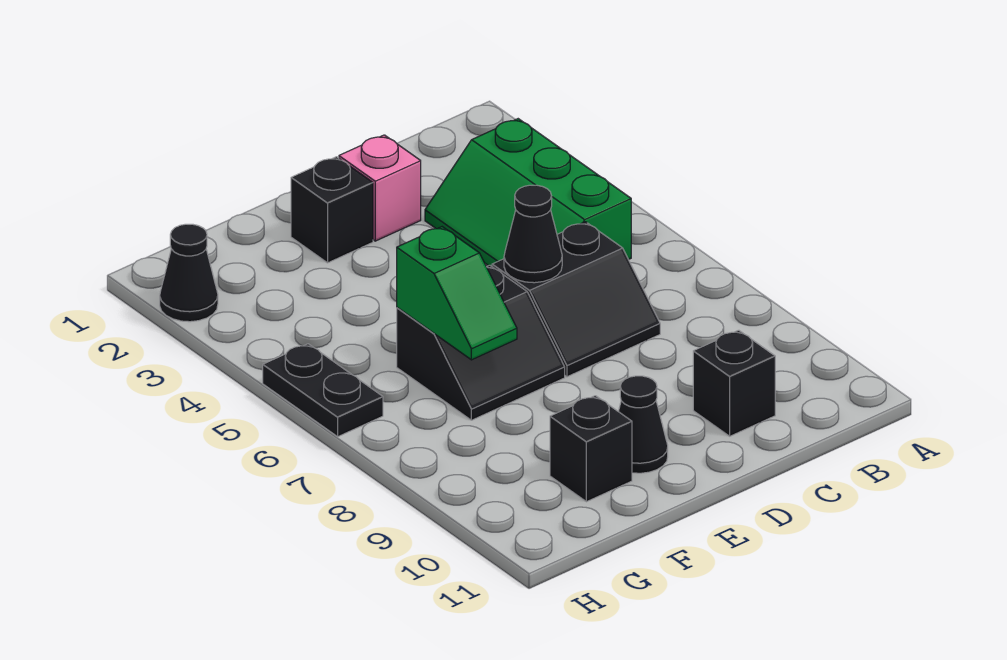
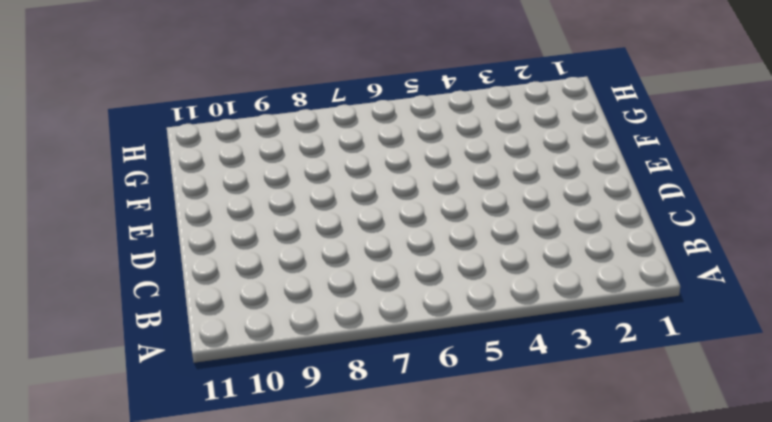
none -> green slope B3:C5 level 1 top B
none -> black slope C6:D7 level 1 top 6
none -> black brick C10 level 1

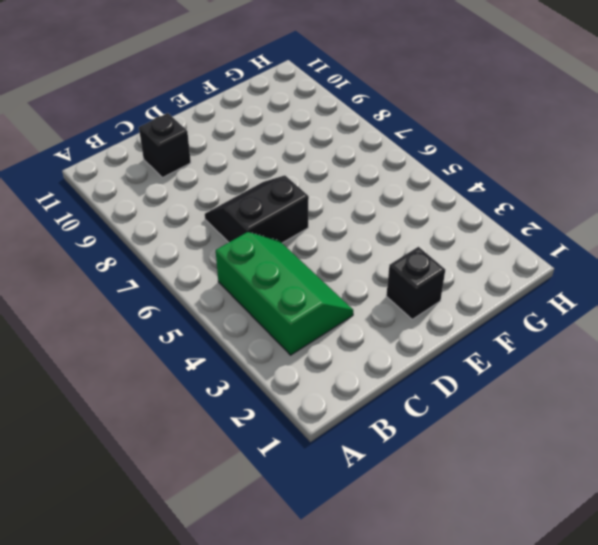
none -> pink brick D2 level 1
none -> black slope E6:F7 level 1 top 6
none -> black cone E10 level 1

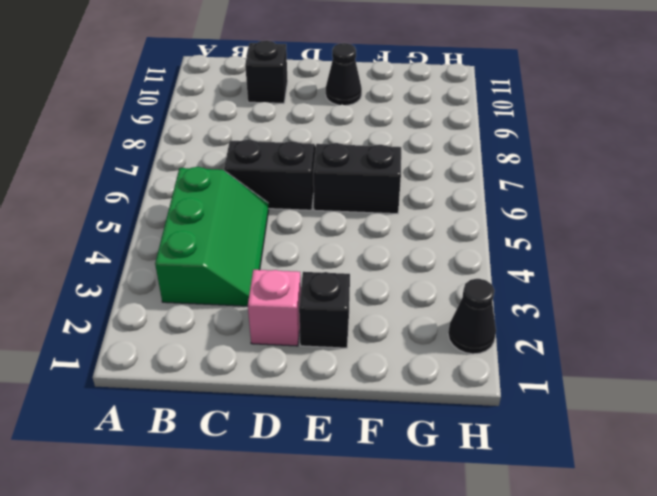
none -> black brick F10 level 1
none -> black plate H5:H6 level 1
none -> black cone D6 level 2

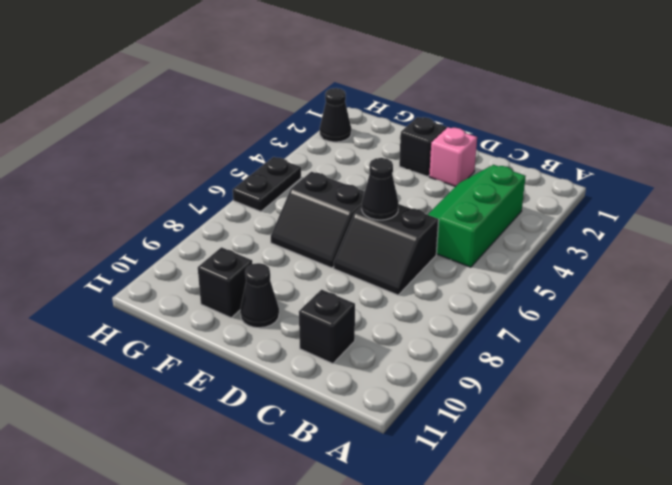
none -> green slope F6:F7 level 2 top 6

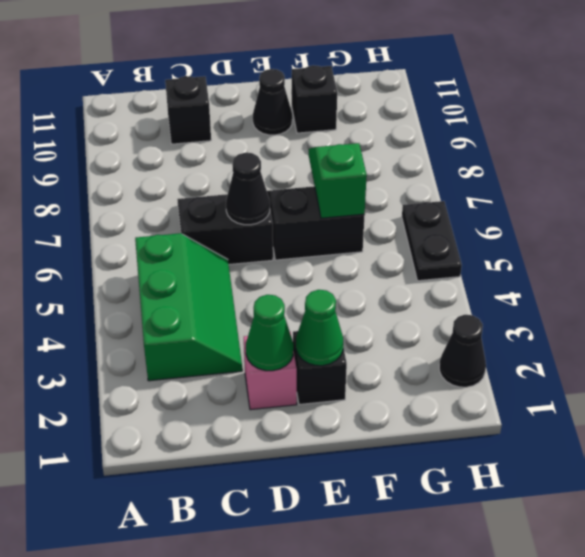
green cone D2 level 2 -> none
green cone E2 level 2 -> none

